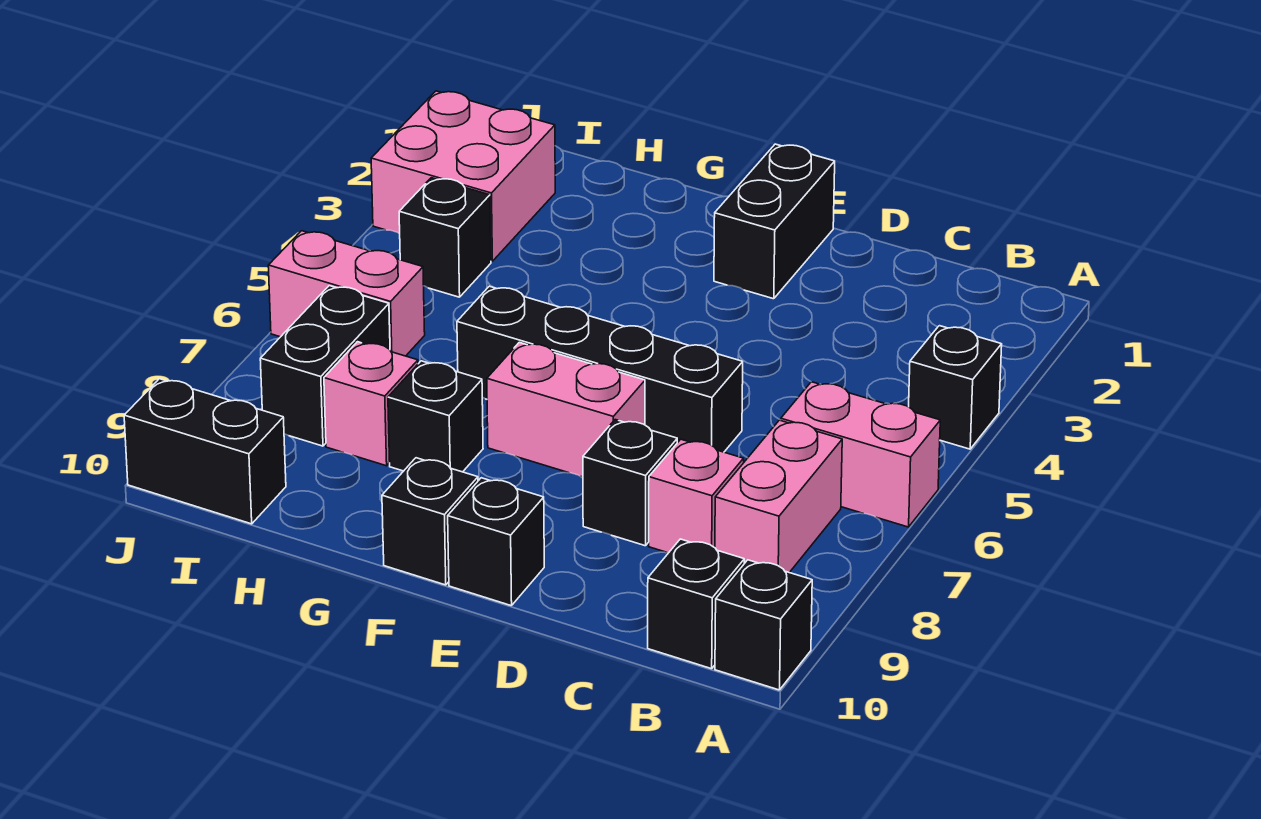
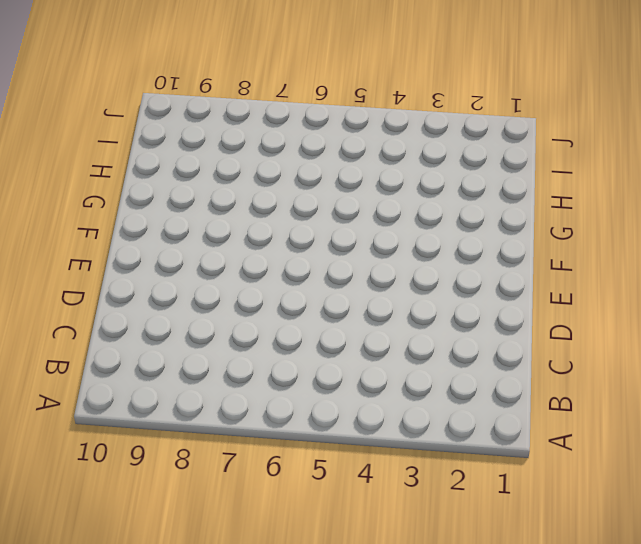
none -> black brick A4 level 1
none -> pink brick A6:B6 level 1
none -> black brick A10 level 1

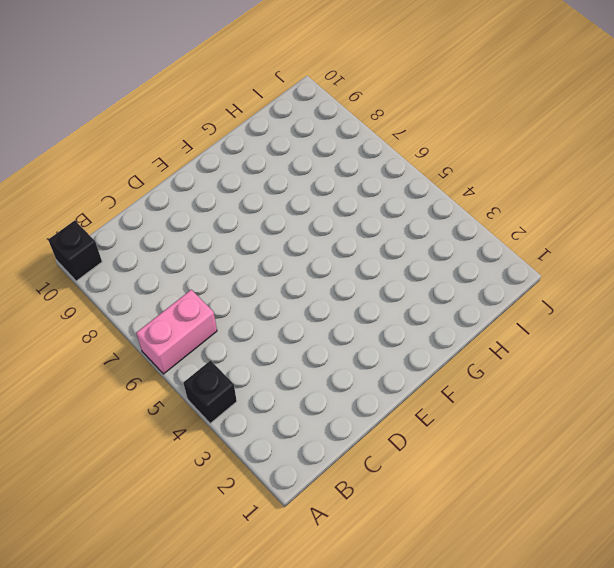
none -> pink brick B7:B8 level 1
none -> black brick B10 level 1
none -> pink brick C8 level 1

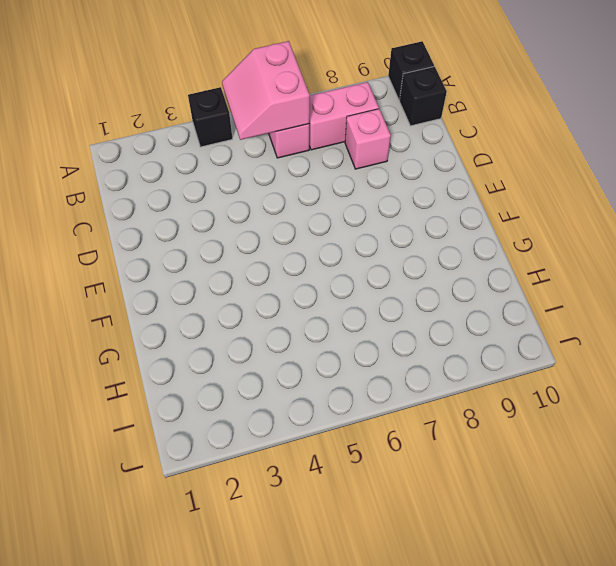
pink slope A5:B6 level 2 top 6 -> none
none -> black brick D6:G6 level 1
none -> black brick D8 level 1
none -> black brick E1:E2 level 1

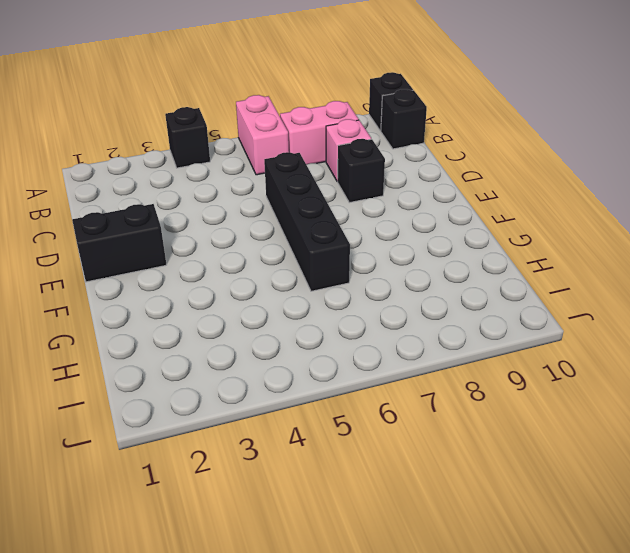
none -> pink brick E7:F7 level 1
none -> black brick E10 level 1
none -> black brick F10 level 1

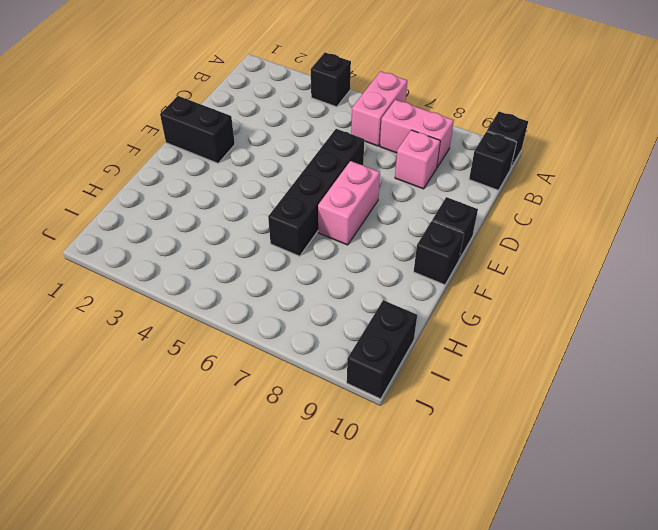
none -> black brick D8 level 1
none -> black brick G8 level 1
none -> pink brick H8 level 1

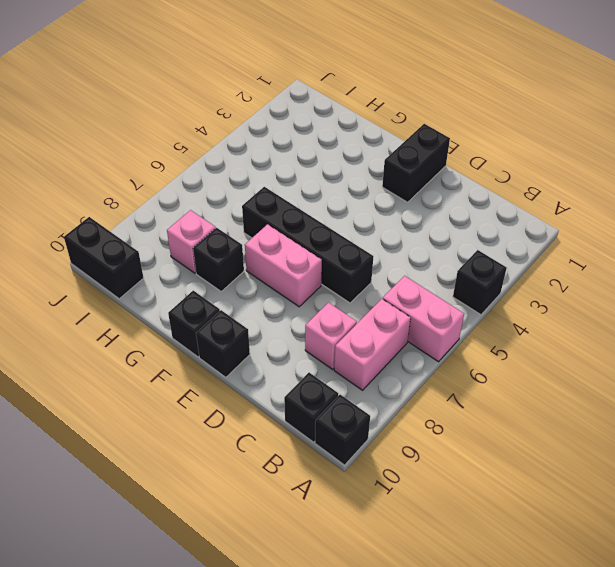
none -> black brick D8 level 1
none -> pink brick I2:J3 level 1
none -> black brick I4 level 1

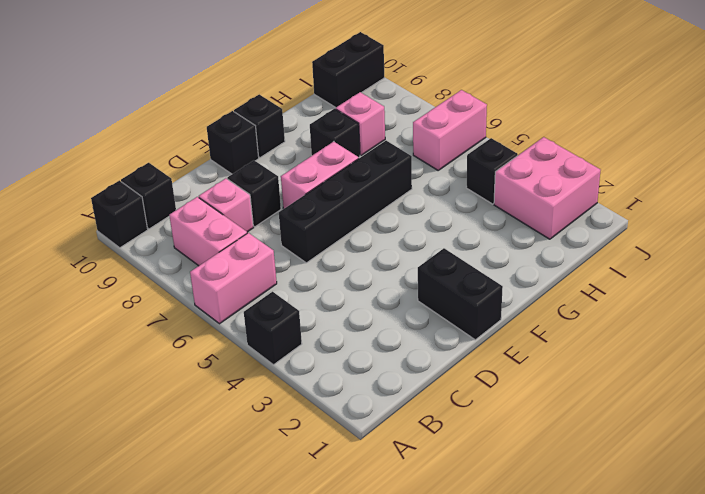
none -> black brick I7:I8 level 1

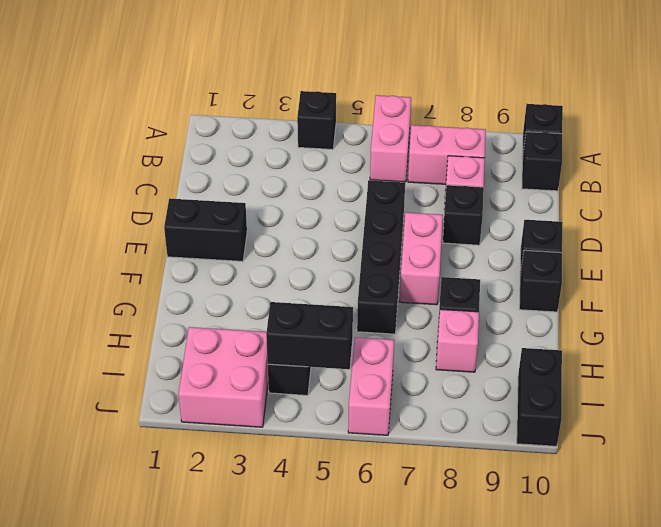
black brick I4:I5 level 2 -> black brick I7:I8 level 1

